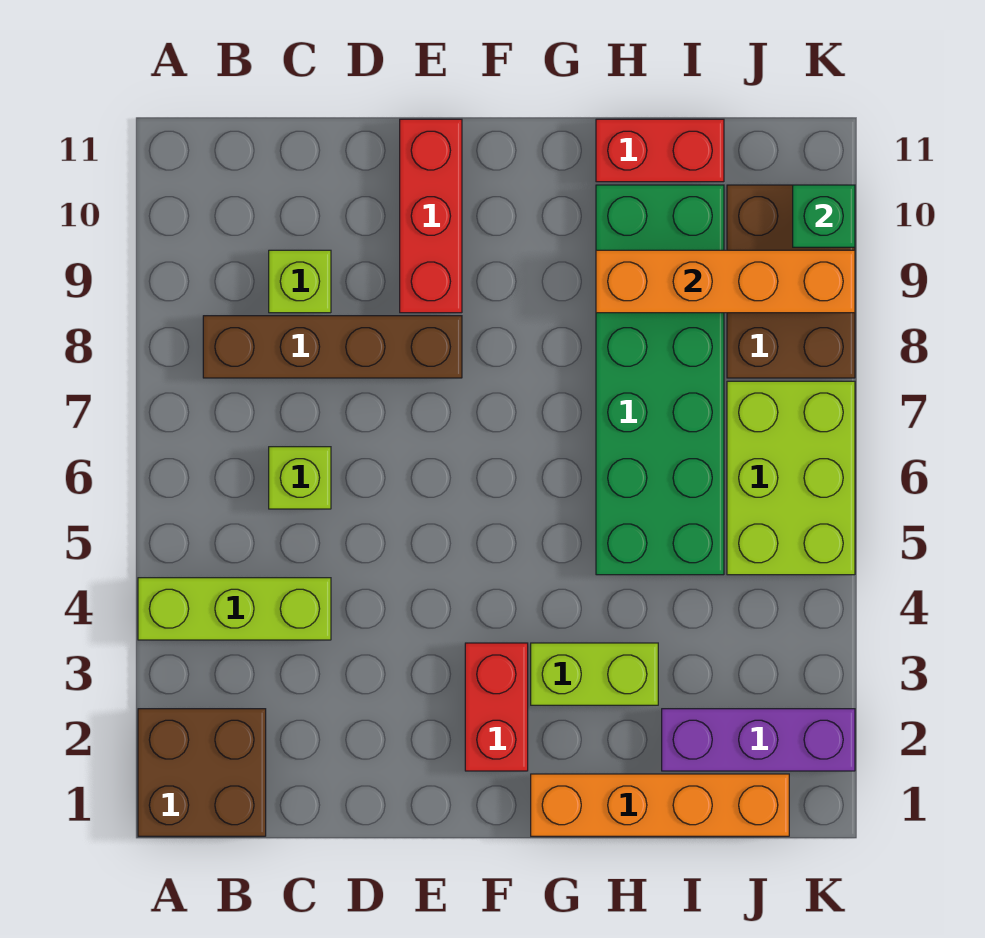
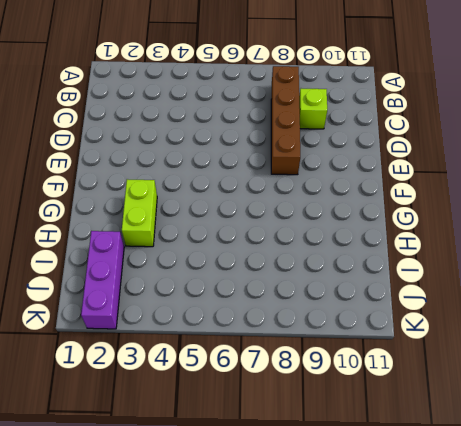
none -> brown brick A1:B2 level 1
none -> lime brick A4:C4 level 1
none -> lime brick C6 level 1

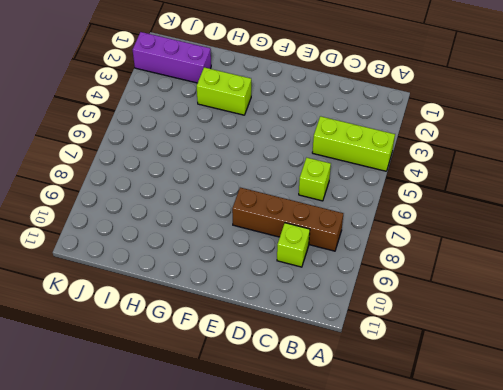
none -> brown brick A1:B2 level 1
none -> red brick E9:E11 level 1
none -> red brick F2:F3 level 1

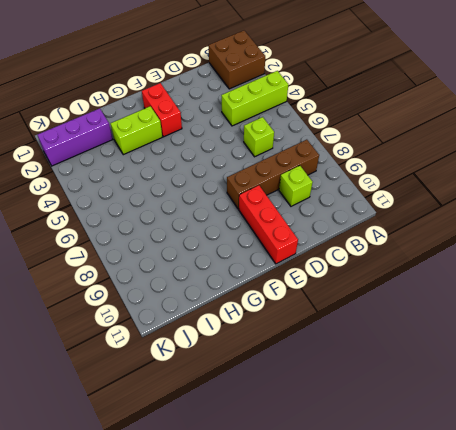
none -> orange brick G1:J1 level 1
none -> green brick H5:I10 level 1
none -> red brick H11:I11 level 1

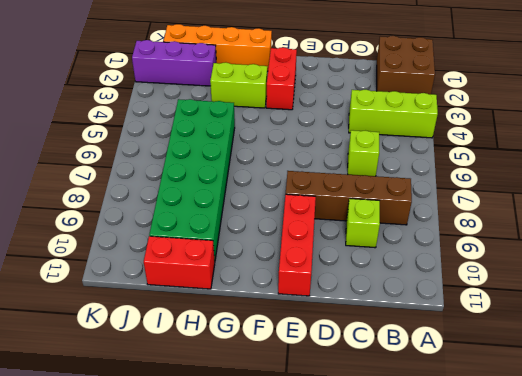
none -> lime brick J5:K7 level 1
none -> brown brick J8:K10 level 1
none -> orange brick H9:K9 level 2

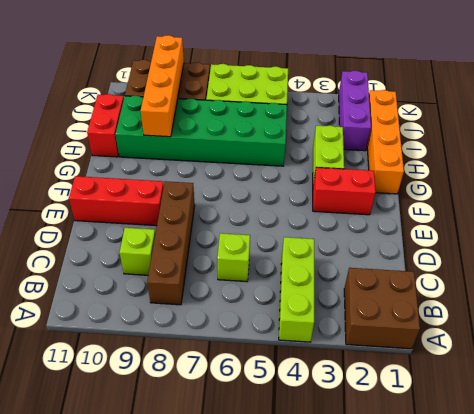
none -> green brick K10 level 2

